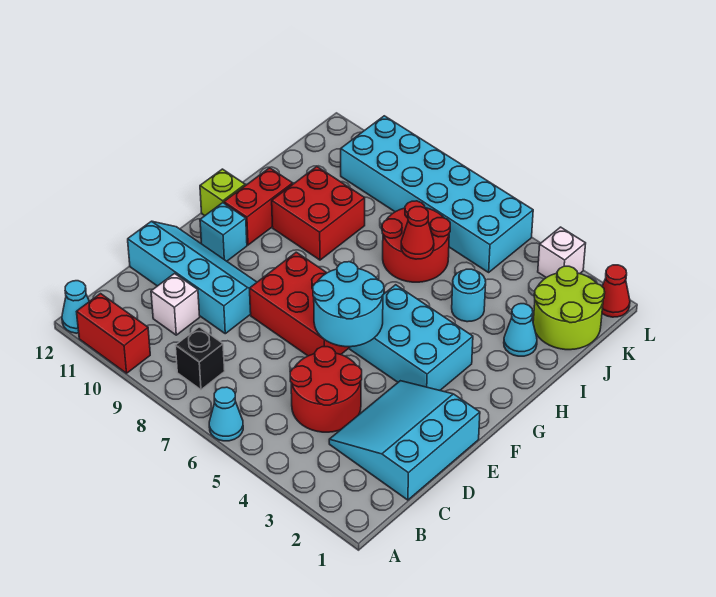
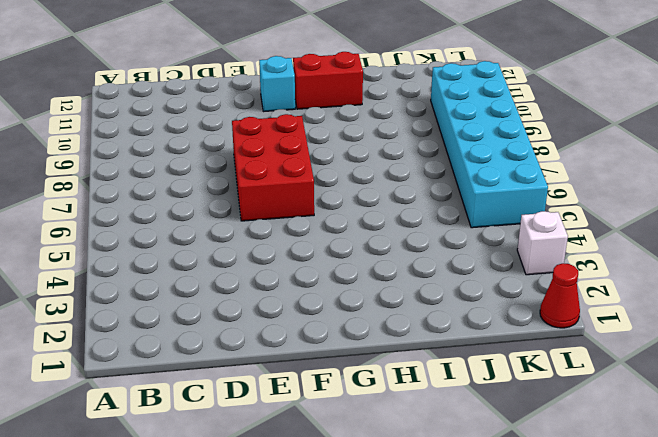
none -> cyan cone A6 level 1
none -> red brick A10:A11 level 1
none -> cyan cone A12 level 1

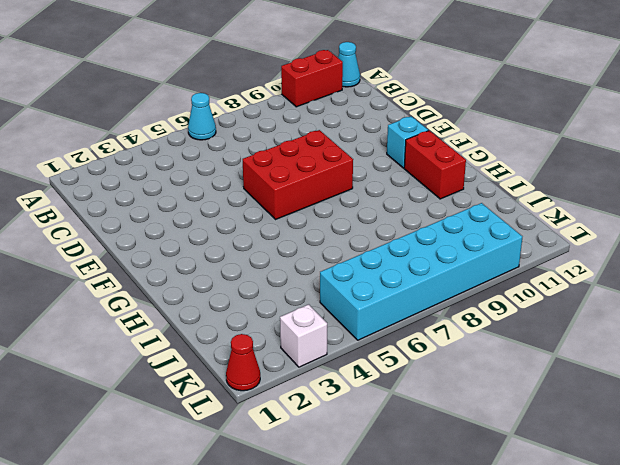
none -> black brick B8 level 1
none -> cyan slope C1:E3 level 1 top 1
none -> red round brick C4:D5 level 1

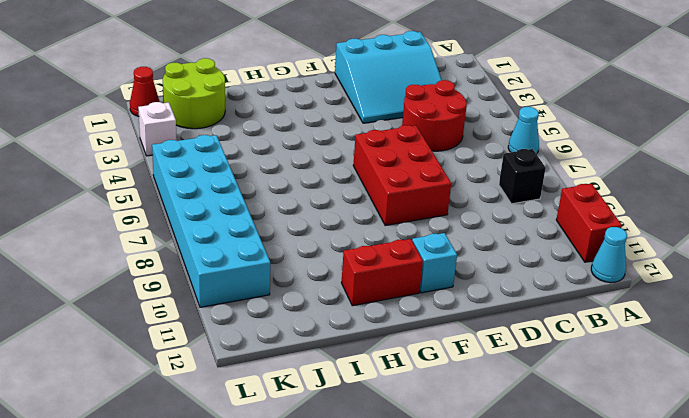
none -> white brick C10 level 1
none -> cyan slope D9:E12 level 1 top D
none -> cyan brick F3:G5 level 1

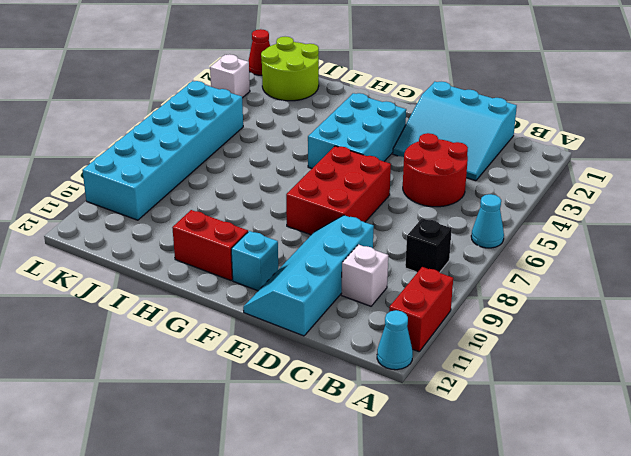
none -> lime brick G12 level 1
none -> red brick H9:I10 level 1
none -> cyan cone I2 level 1

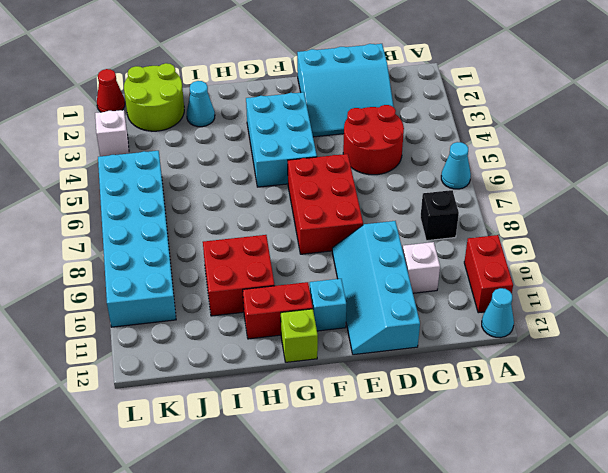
none -> cyan round brick I4 level 1
none -> red round brick I6:J7 level 1
none -> cyan round brick E5:F6 level 2

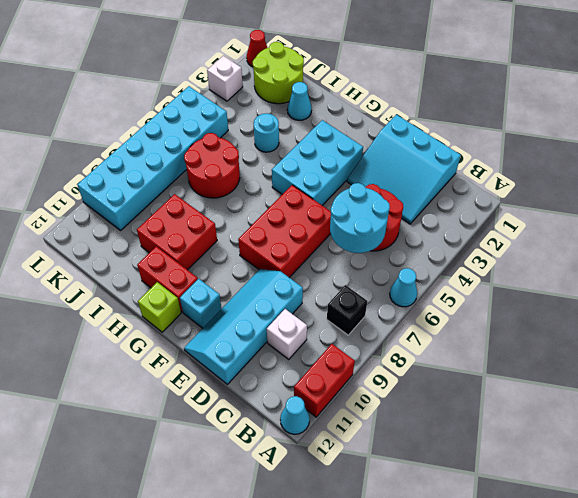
cyan round brick C5:D6 level 2 -> cyan round brick E5:F6 level 2
none -> red cone I6 level 2

